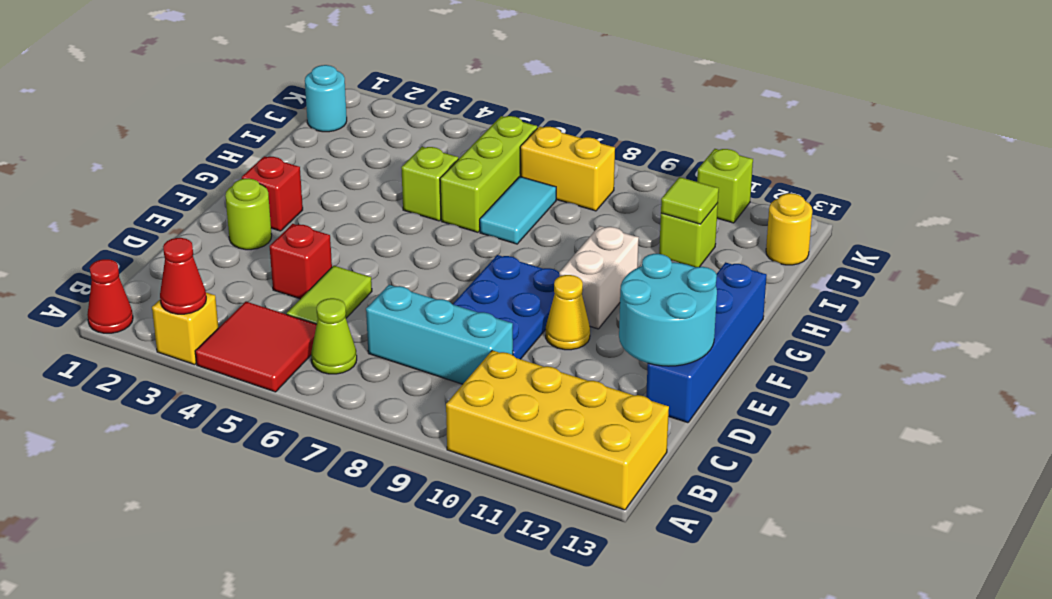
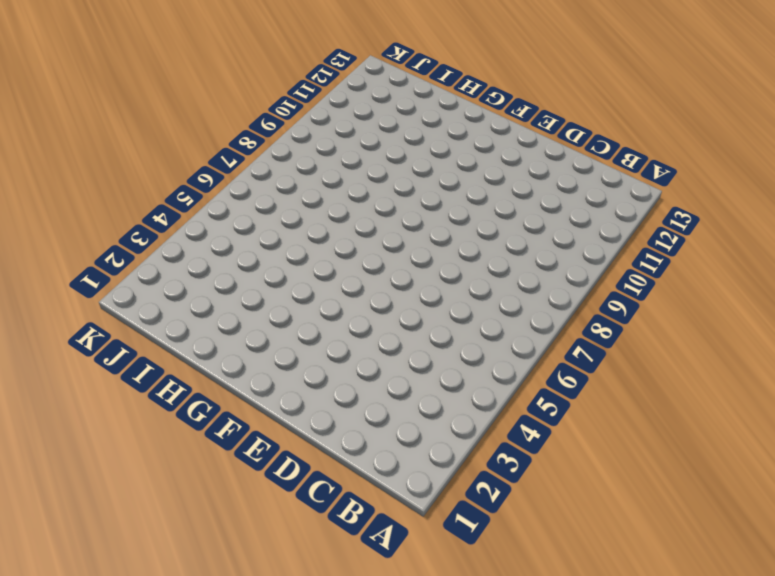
none -> red cone A1 level 1
none -> yellow brick A3 level 1
none -> red tile A4:B5 level 1

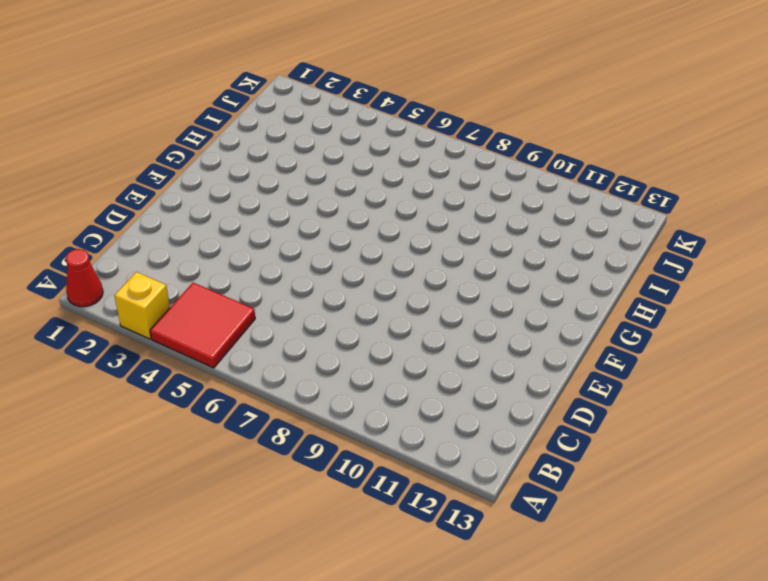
none -> yellow brick A10:B13 level 1
none -> lime cone B6 level 1
none -> lime tile C5:D5 level 1

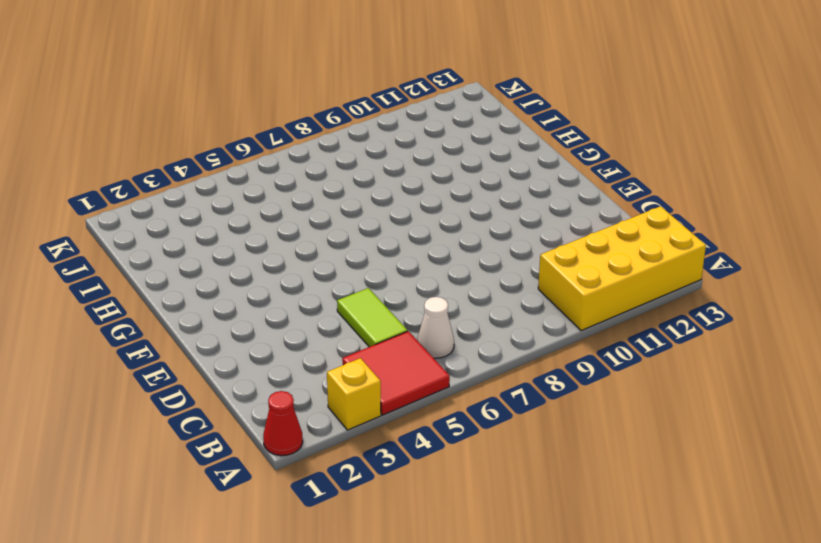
white cone B6 level 1 -> lime cone B6 level 1
none -> cyan brick C7:C9 level 1
none -> red brick D4 level 1
none -> blue plate D8:F9 level 1

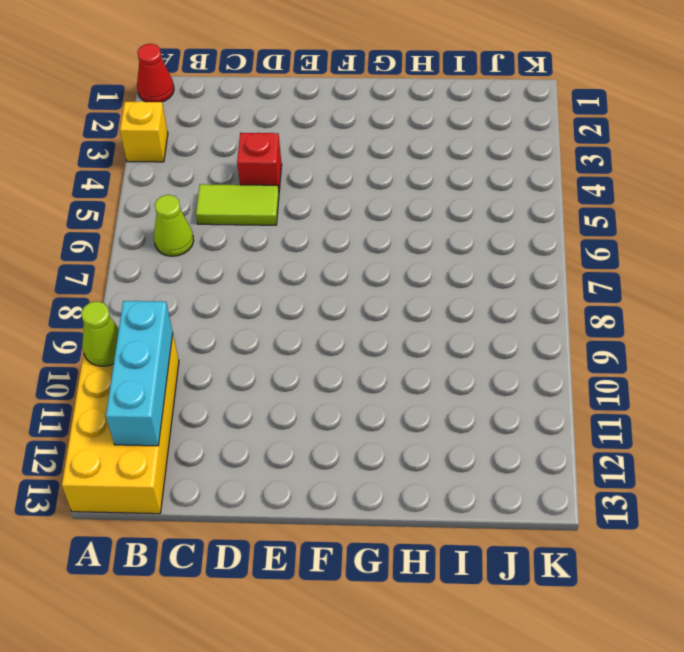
lime cone A10 level 2 -> none
cyan brick B10:B12 level 2 -> cyan brick C7:C9 level 1
none -> red tile A4:B5 level 1
none -> blue plate D8:F9 level 1
none -> blue brick D13:G13 level 1

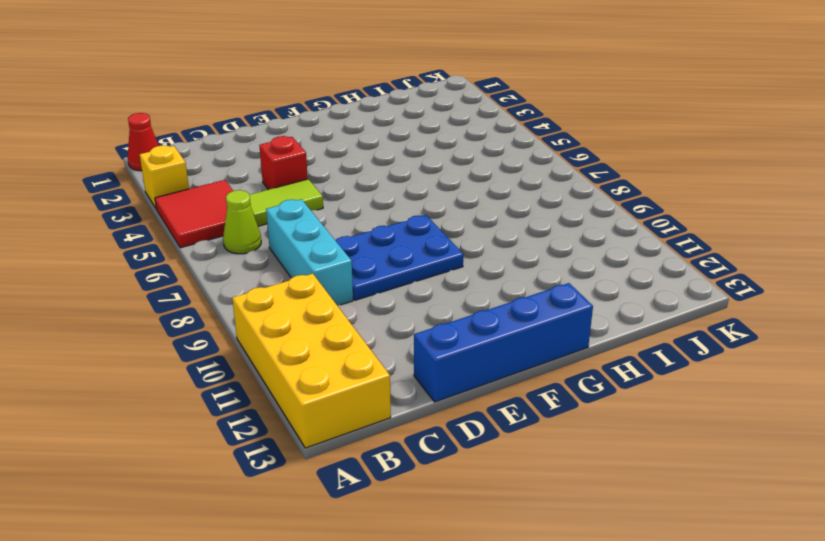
none -> lime round brick E2 level 1
none -> yellow cone E10 level 1
none -> red brick F2 level 1

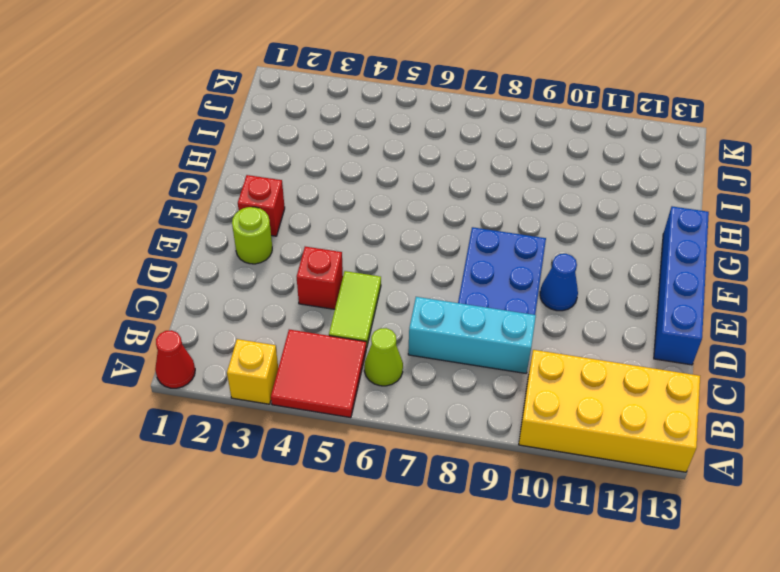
blue cone E10 level 1 -> yellow cone E10 level 1
none -> white brick F10:G10 level 1
none -> lime brick H5 level 1
none -> lime brick H6:J6 level 1

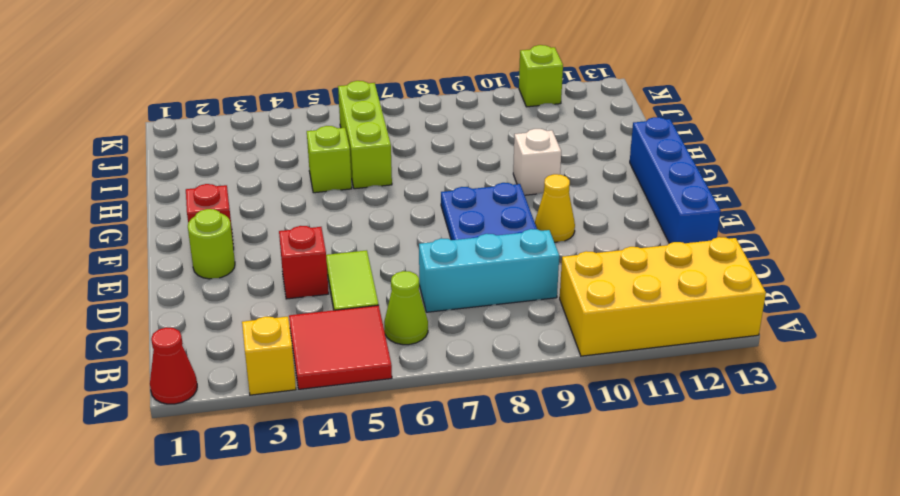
white brick G10 level 1 -> white brick F10:G10 level 1
none -> cyan tile H7:I7 level 1
none -> lime brick I11 level 1
none -> cyan round brick J1 level 1

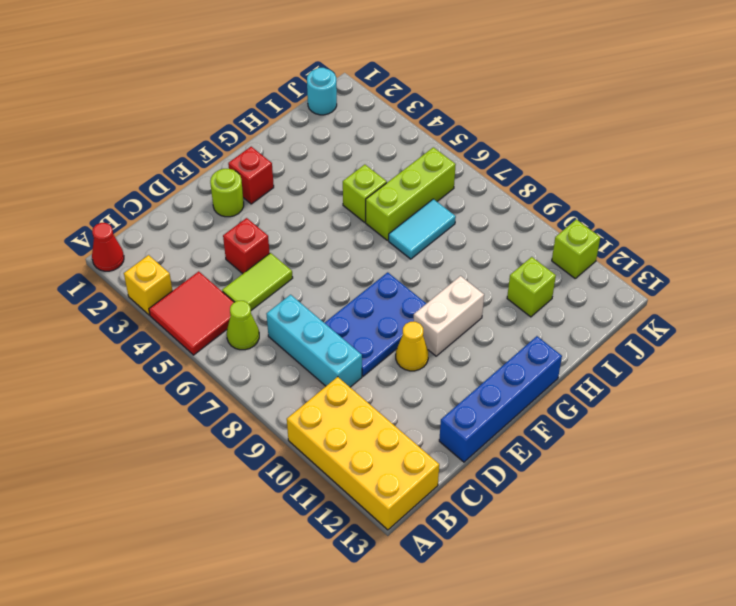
none -> yellow brick J7:J8 level 1
none -> yellow round brick J13 level 1
none -> red cone A3 level 2

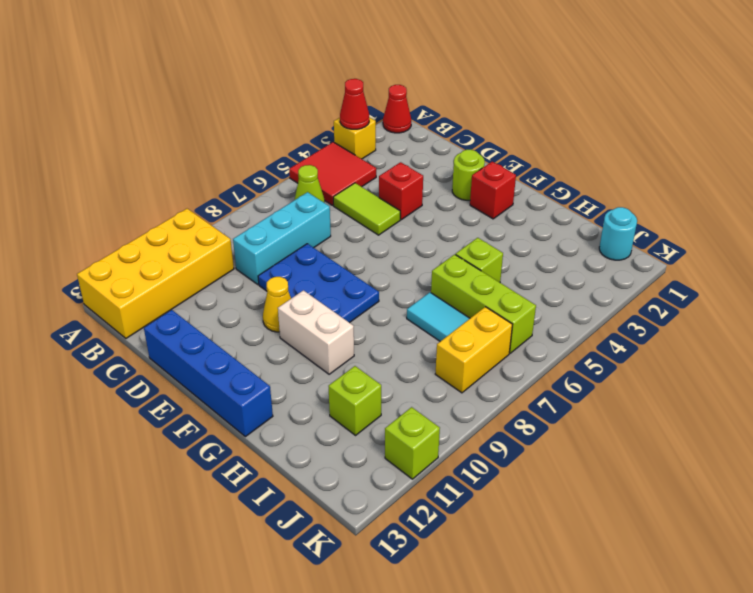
none -> yellow round brick J13 level 1
none -> cyan round brick D12:E13 level 2
none -> lime tile I11 level 2

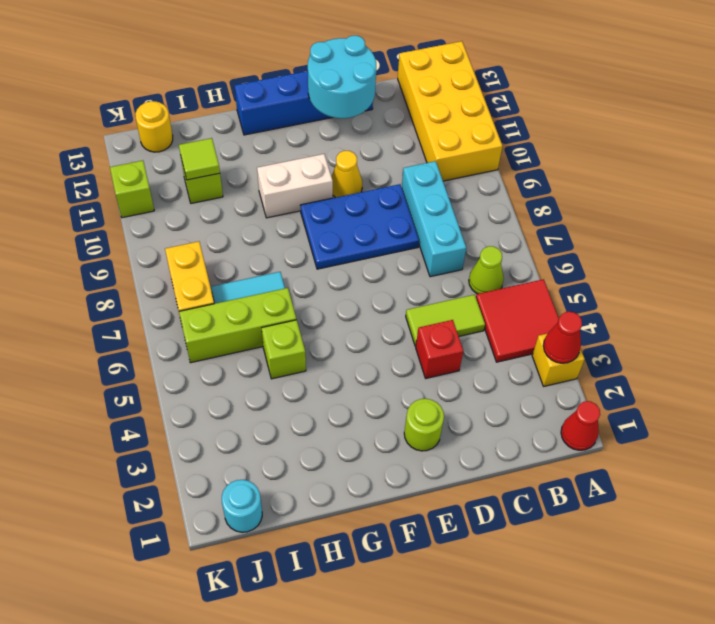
none -> red brick F2 level 1

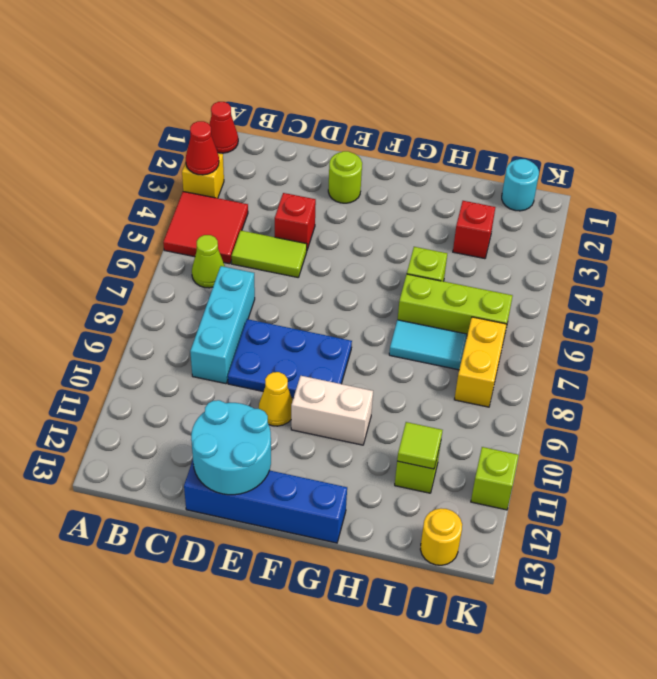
red brick I3 level 1 -> red brick F2 level 1
none -> yellow brick A10:B13 level 1

